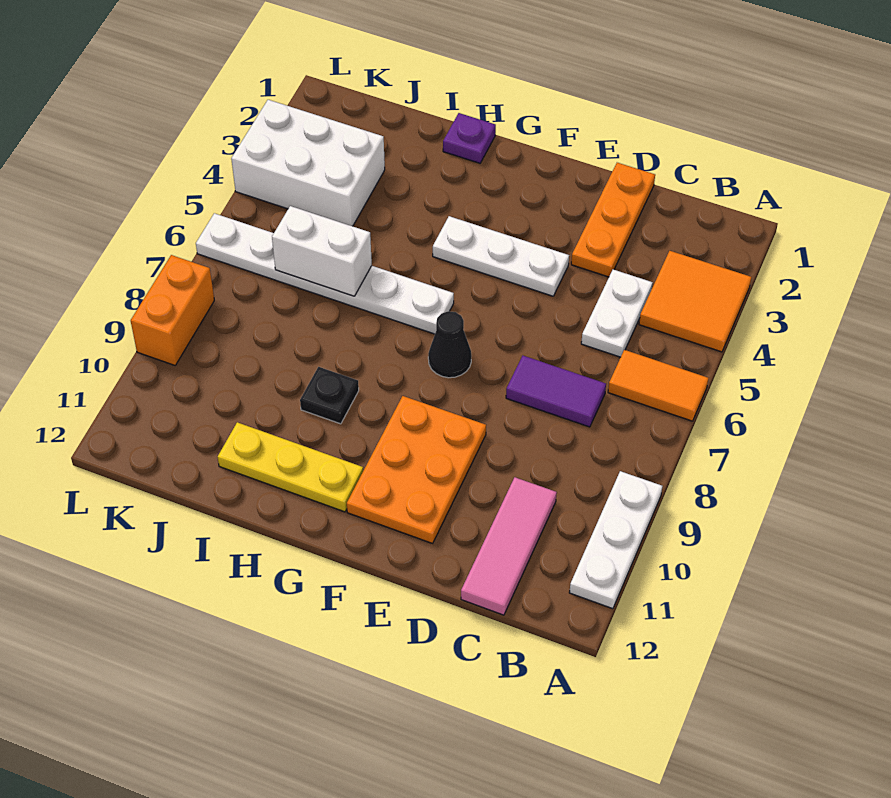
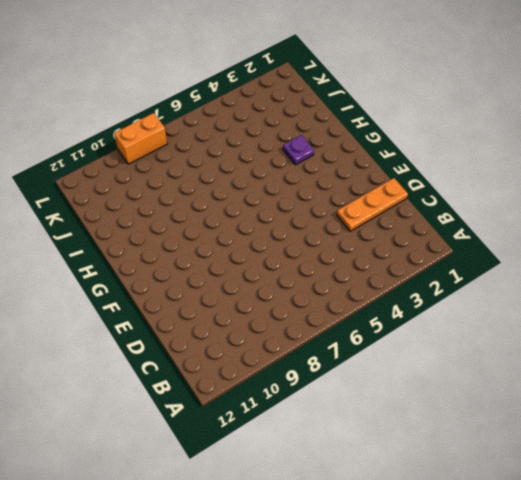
purple plate H3 level 1 -> purple plate H1 level 1
none -> orange tile A3:B4 level 1
none -> orange tile A6:B6 level 1
none -> white plate A9:A11 level 1

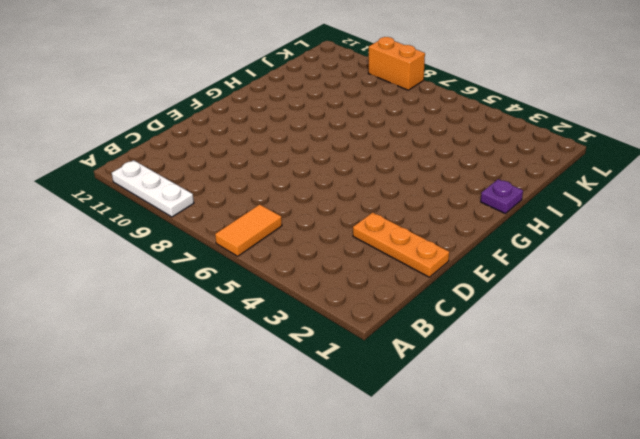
none -> orange tile A3:B4 level 1
none -> white plate C4:C5 level 1
none -> purple tile C7:D7 level 1

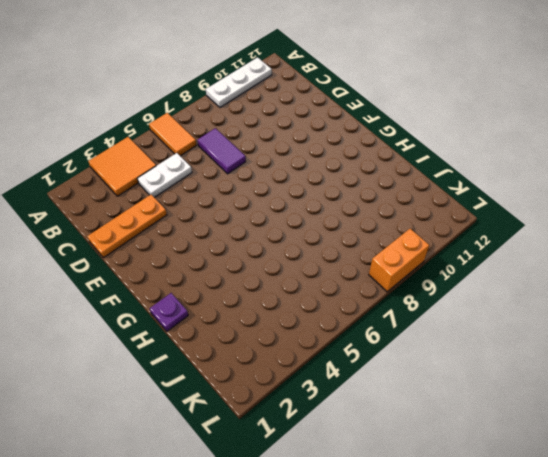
none -> pink tile C10:C12 level 1
none -> white plate E4:G4 level 1
none -> orange plate E9:F11 level 1

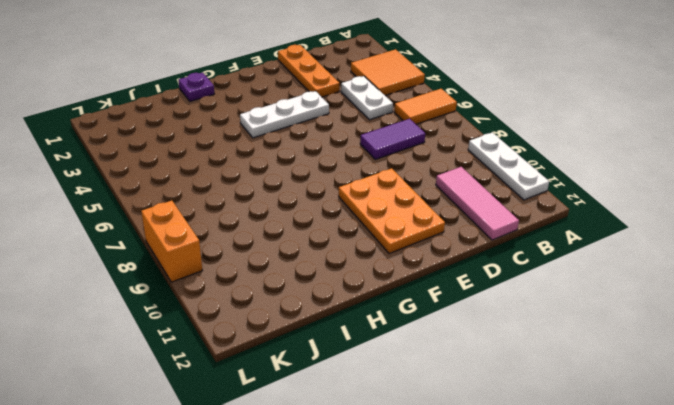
none -> black cone F7 level 1
none -> white plate G6:L6 level 1
none -> yellow plate G11:I11 level 1

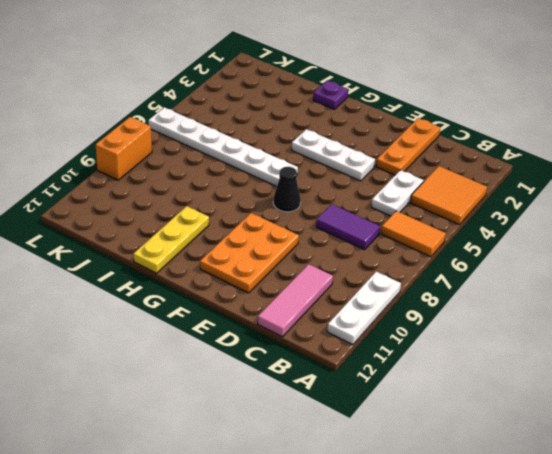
yellow plate H10:H12 level 1 -> yellow plate G11:I11 level 1
none -> black plate H9 level 1
none -> white brick J3:L4 level 1
none -> white brick I6:J6 level 2

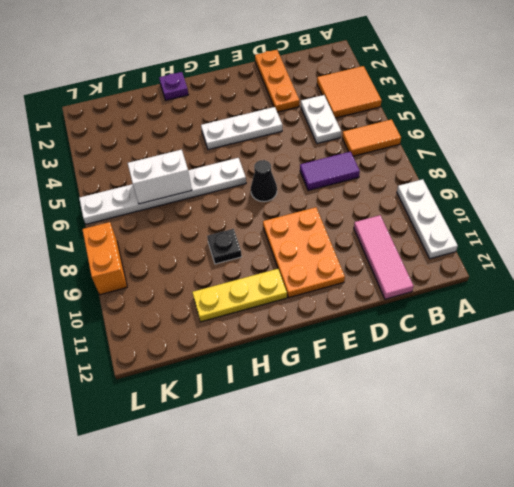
none -> white brick J3:L4 level 1

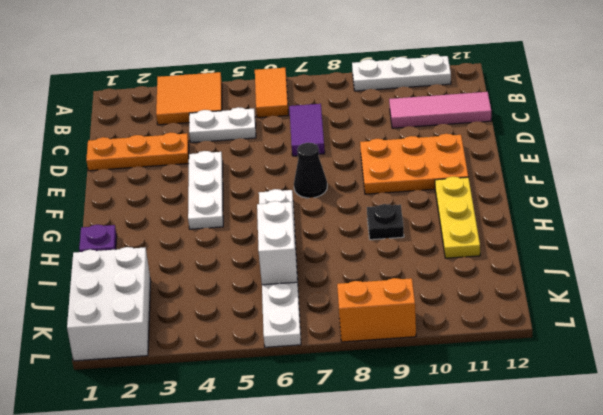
white brick J1:L2 level 1 -> white brick J3:L4 level 1

